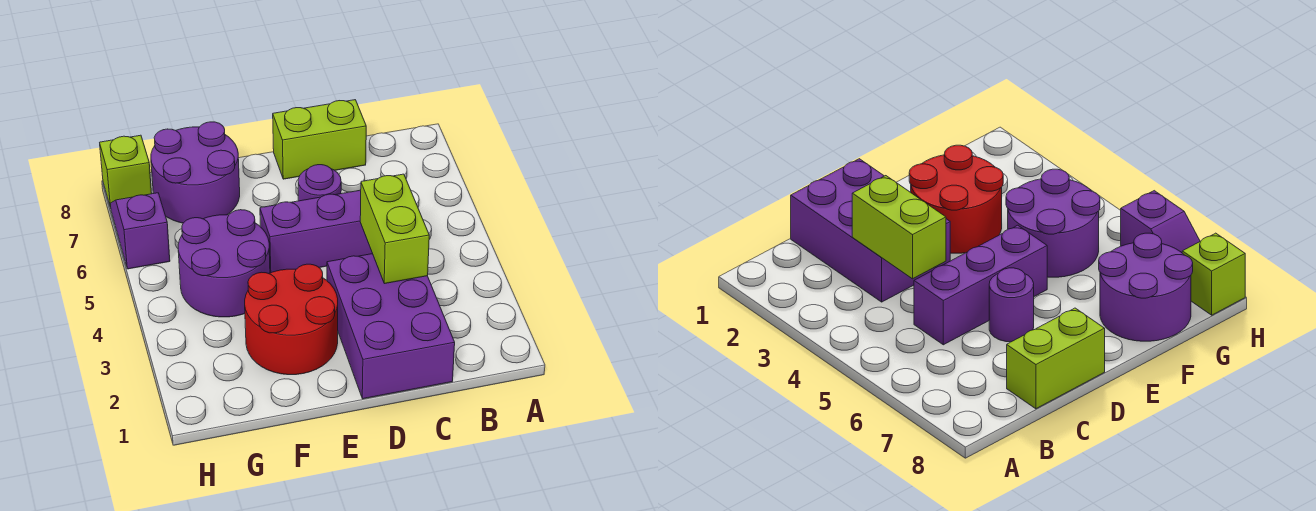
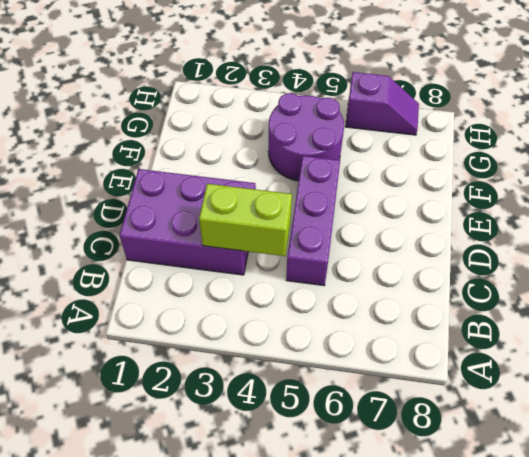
none -> lime brick C8:D8 level 1
none -> purple round brick D6 level 1

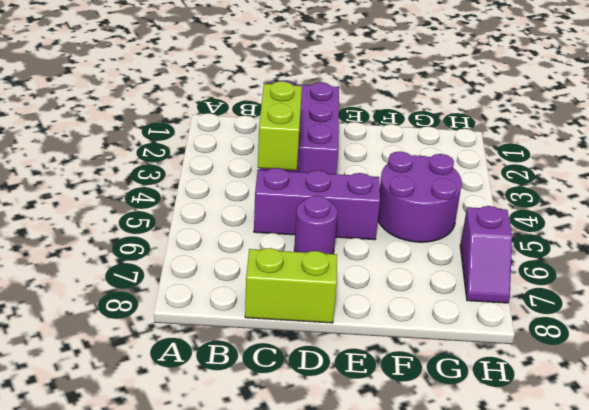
none -> red round brick E2:F3 level 1
none -> purple round brick F7:G8 level 1

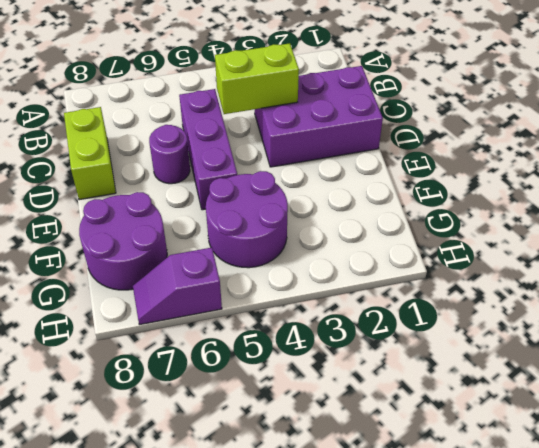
none -> red round brick E2:F3 level 1
none -> lime brick H8 level 1

